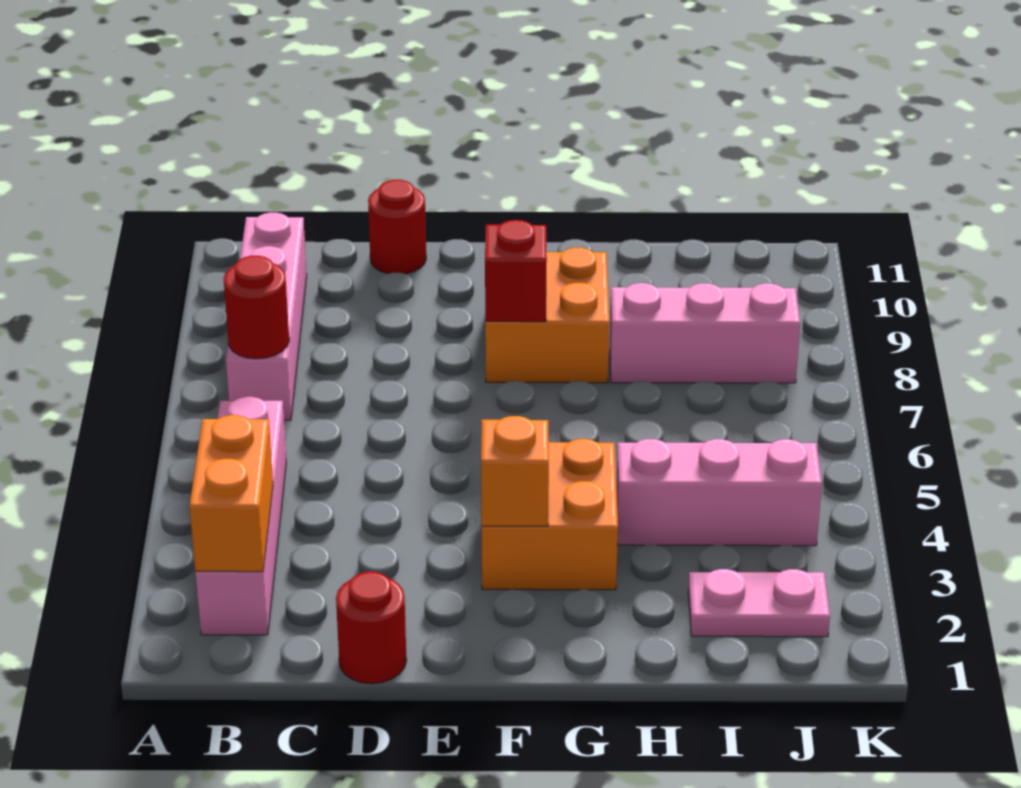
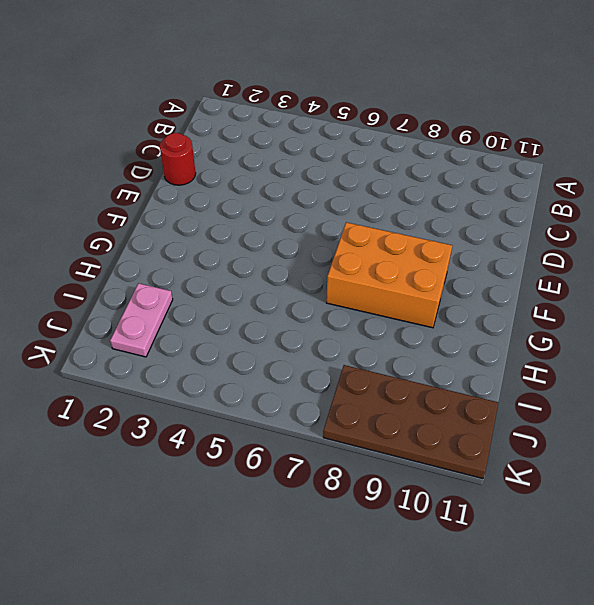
orange brick F7:G9 level 1 -> orange brick F8:G9 level 1
brown plate J8:K11 level 1 -> pink brick H8:J8 level 1
none -> pink brick B2:B5 level 1
none -> pink brick B7:B10 level 1
none -> red round brick D11 level 1

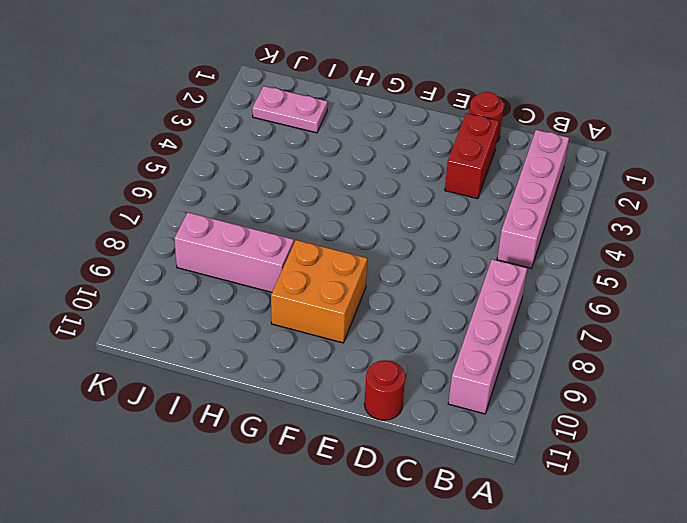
red brick D2:D3 level 1 -> none
none -> orange brick F3:G4 level 1
none -> pink brick H4:J4 level 1
none -> orange brick B2:B3 level 2

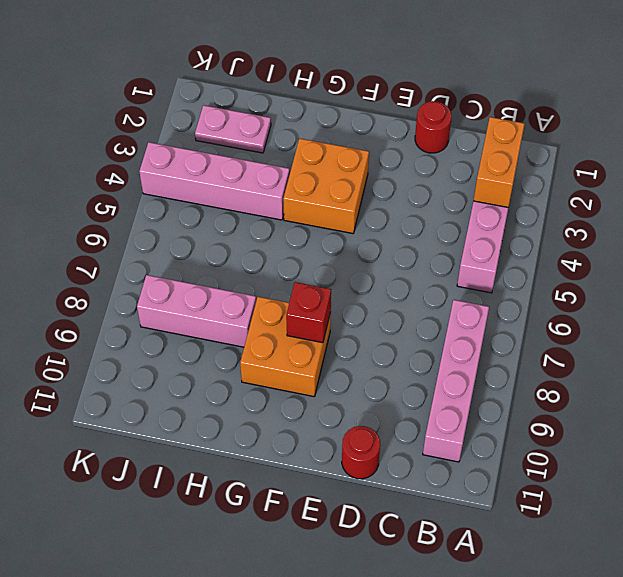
pink brick H4:K4 level 1 -> pink brick H4:J4 level 1
none -> red round brick B7 level 2
none -> orange brick F3 level 2

